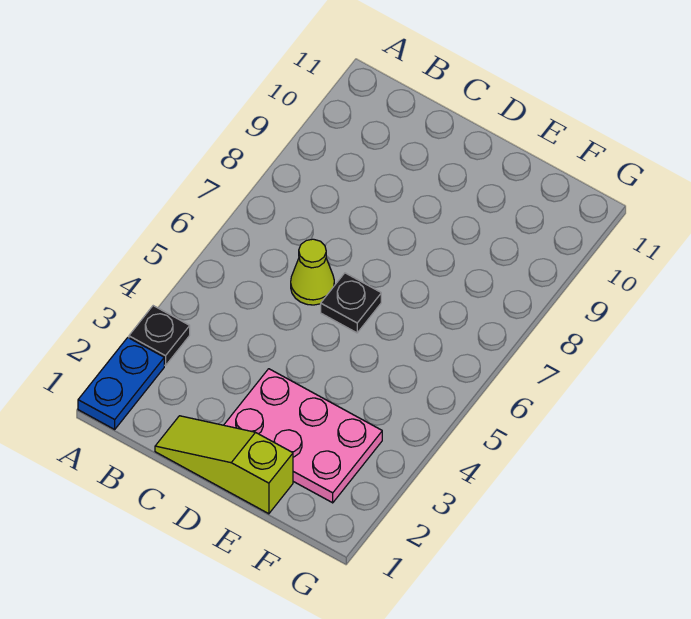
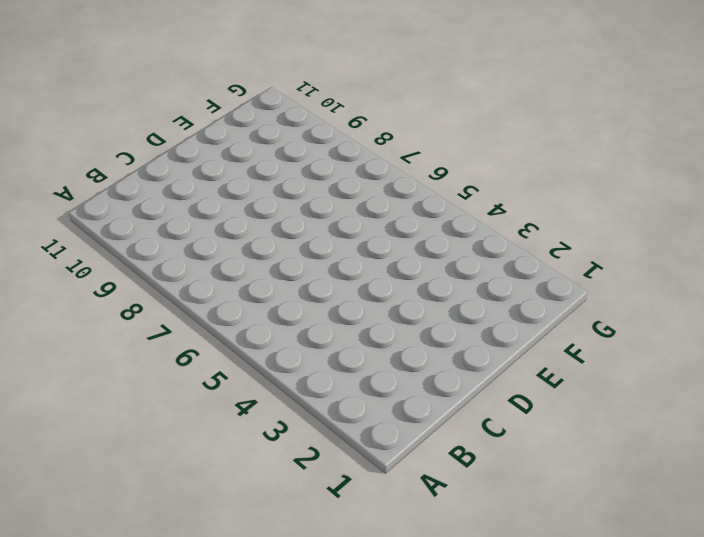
none -> blue plate A1:A2 level 1
none -> black plate A3 level 1

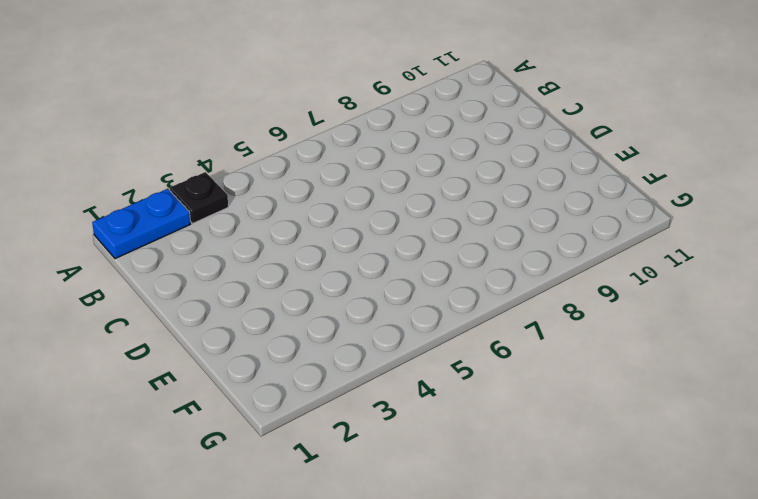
none -> lime slope C1:E1 level 1 top E
none -> lime cone C6 level 1

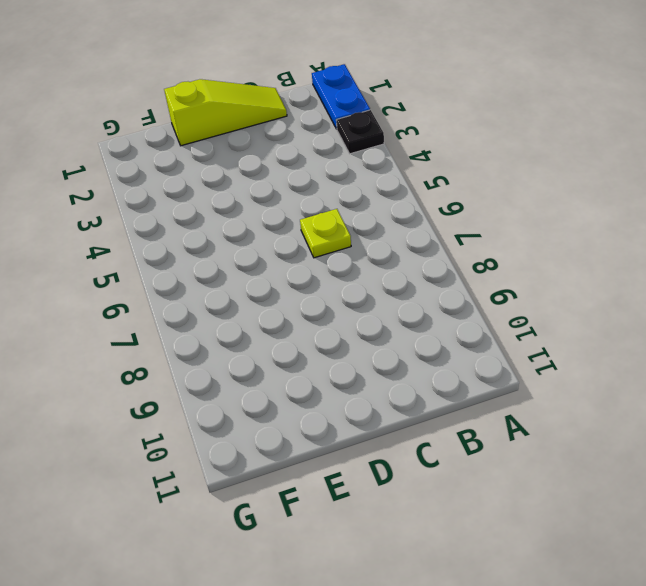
lime plate C6 level 1 -> lime cone C6 level 1
none -> pink plate D2:F3 level 1
none -> black plate D6 level 1

